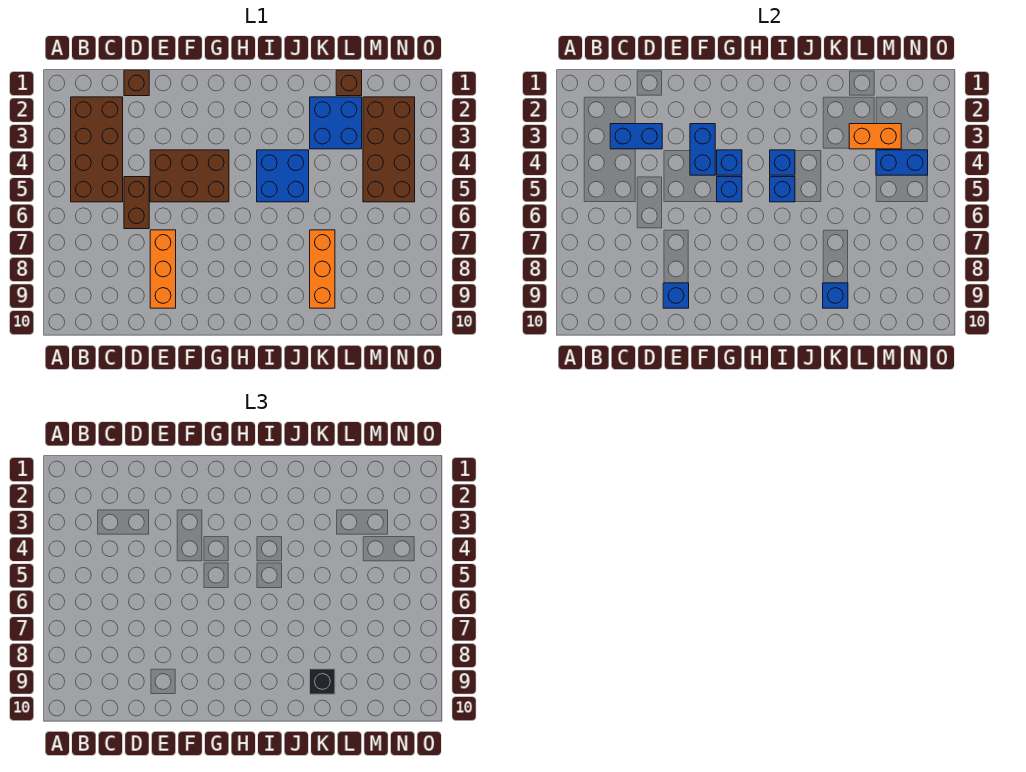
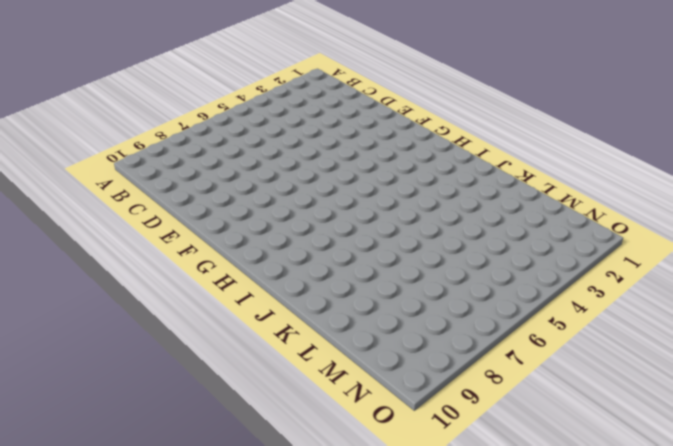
none -> brown brick B2:C5 level 1
none -> brown brick D1 level 1
none -> brown brick D5:D6 level 1

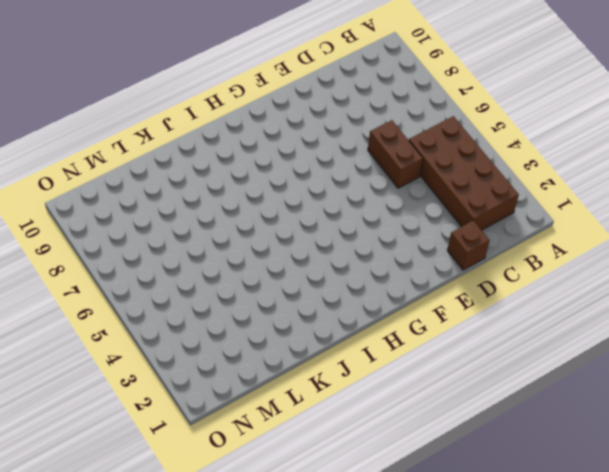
none -> brown brick E4:G5 level 1
none -> orange brick E7:E9 level 1
none -> blue brick I4:J5 level 1

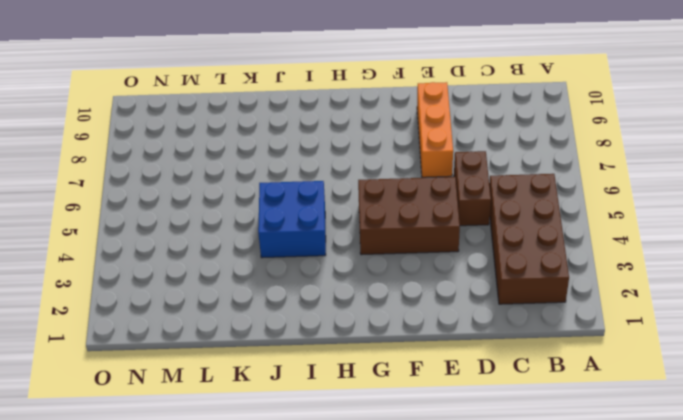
none -> brown brick D1 level 1
none -> blue brick K2:L3 level 1
none -> orange brick K7:K9 level 1

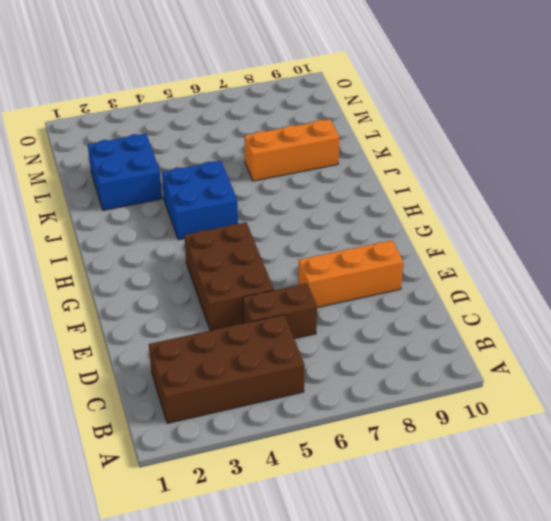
none -> brown brick D1 level 1
none -> brown brick L1 level 1
none -> brown brick M2:N5 level 1

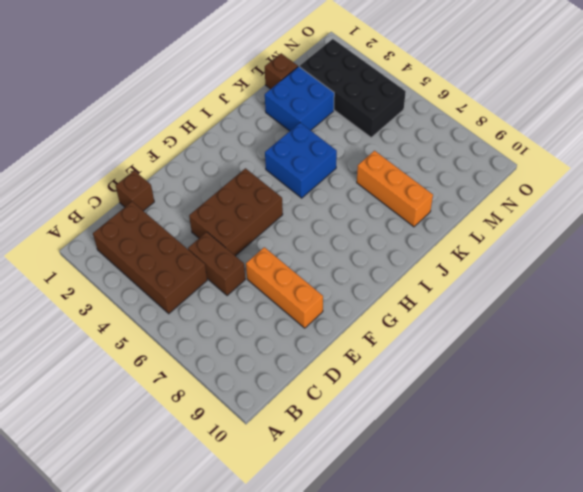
black brick M2:N5 level 1 -> brown brick M2:N5 level 1
none -> blue brick C3:D3 level 2
none -> blue brick E9 level 2
none -> blue brick F3:F4 level 2

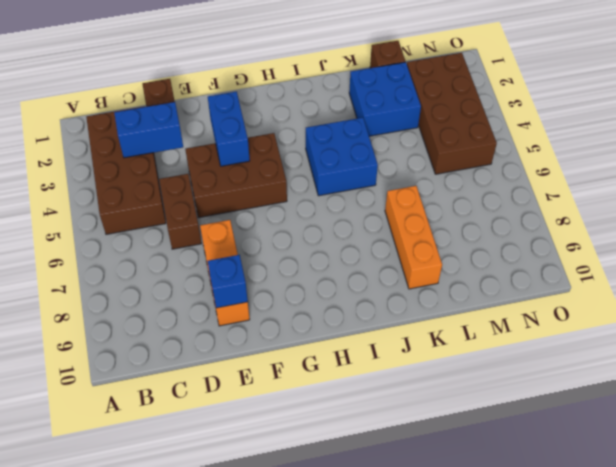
none -> blue brick G4 level 2
none -> blue brick G5 level 2
none -> blue brick I4 level 2

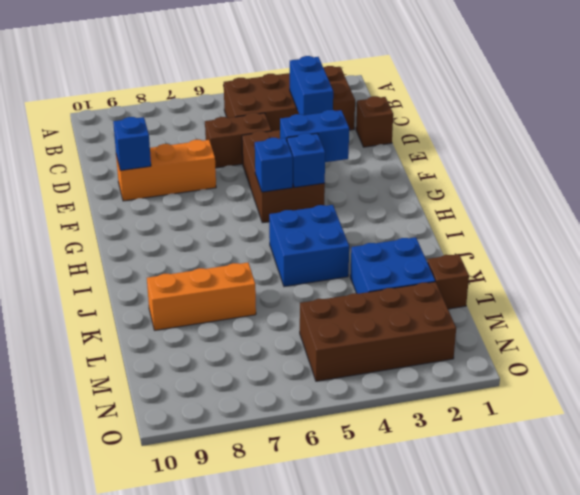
none -> blue brick I4 level 2
none -> blue brick I5 level 2
none -> blue brick K9 level 2

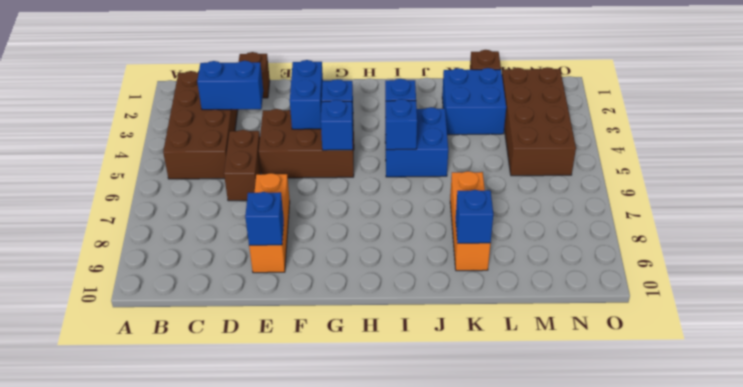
none -> orange brick L3:M3 level 2
none -> blue brick M4:N4 level 2
none -> black brick K9 level 3

